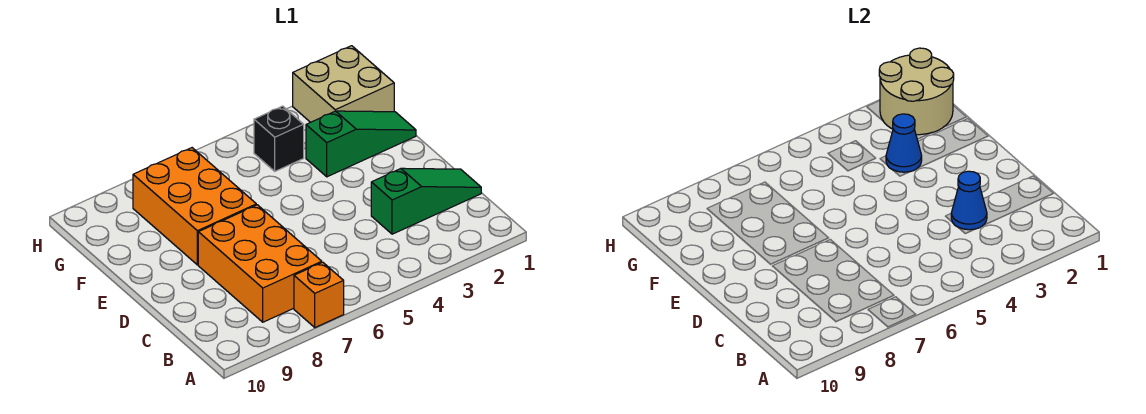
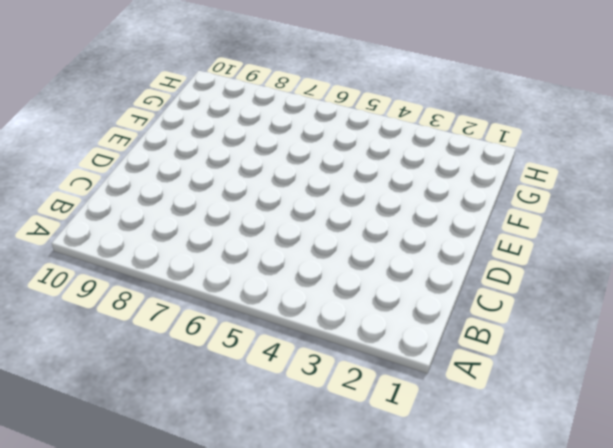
none -> orange brick A7 level 1
none -> orange brick B7:D8 level 1

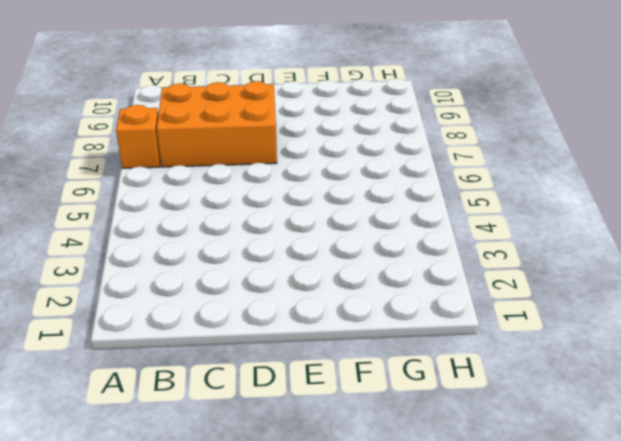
none -> green slope C1:C3 level 1 top 3
none -> orange brick E7:G8 level 1

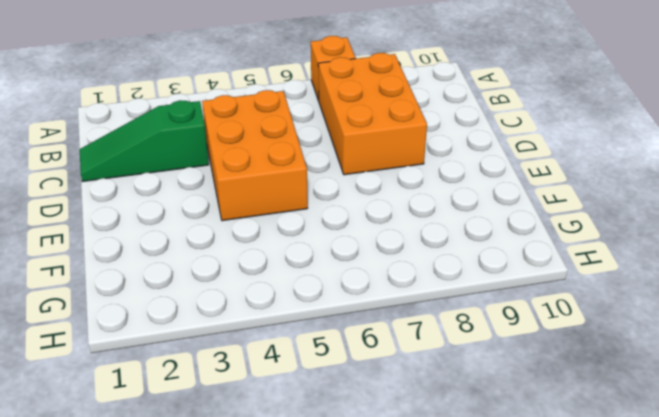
orange brick C4:E5 level 1 -> orange brick E7:G8 level 1
none -> green slope F1:F3 level 1 top 3
none -> tan brick G1:H2 level 1

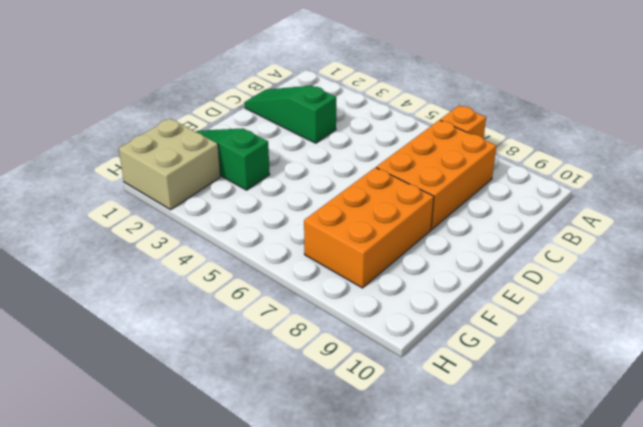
none -> black brick G4 level 1
none -> blue cone C3 level 2

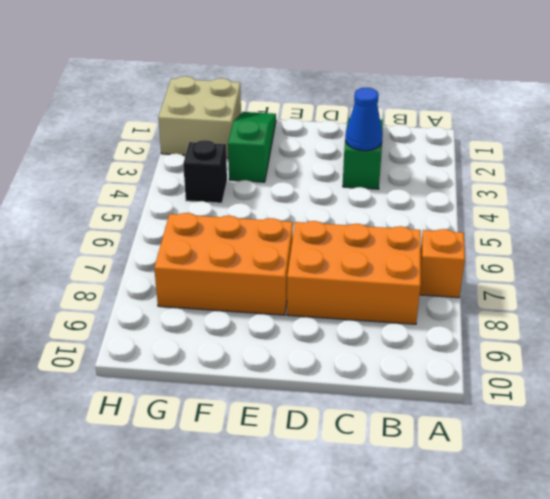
none -> blue cone F3 level 2
none -> tan round brick G1:H2 level 2

